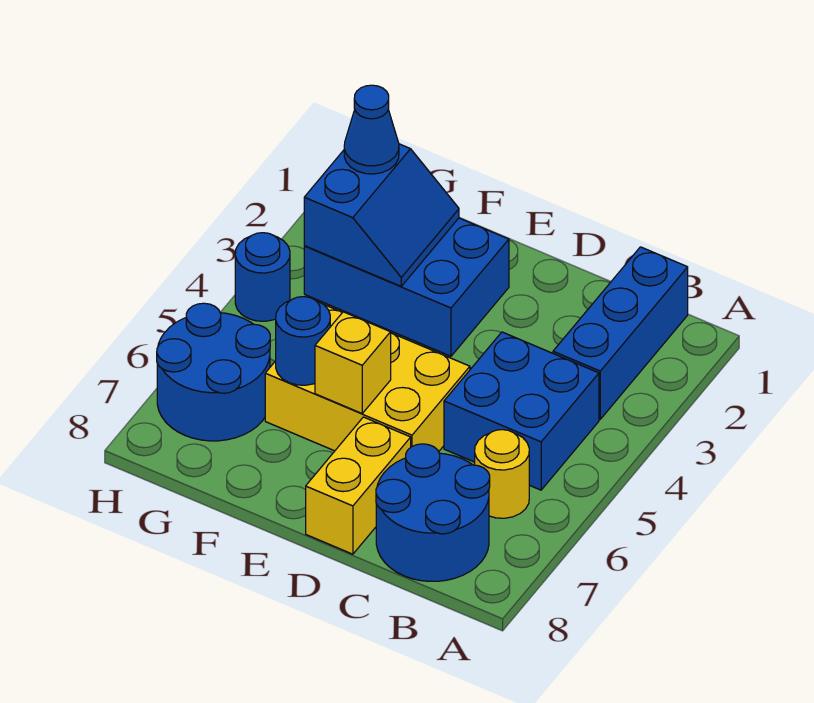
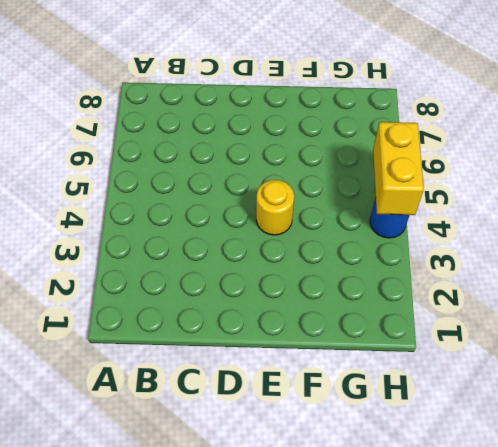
yellow round brick E4 level 1 -> yellow round brick B6 level 1
yellow brick H4:H5 level 2 -> yellow brick D7:D8 level 1
none -> blue brick B1:B3 level 1
none -> blue brick B4:C5 level 1
none -> blue round brick B7:C8 level 1

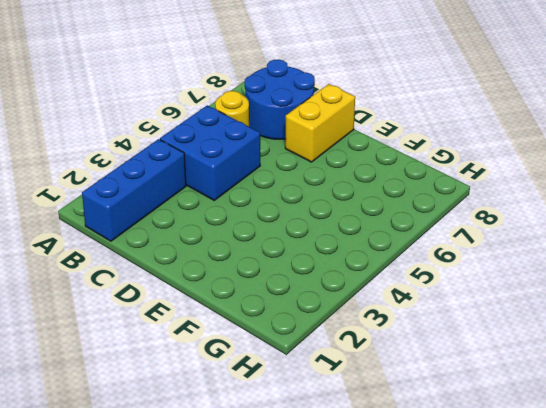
none -> yellow brick D5:F6 level 1
none -> blue brick E2:G3 level 1
none -> blue round brick G6:H7 level 1

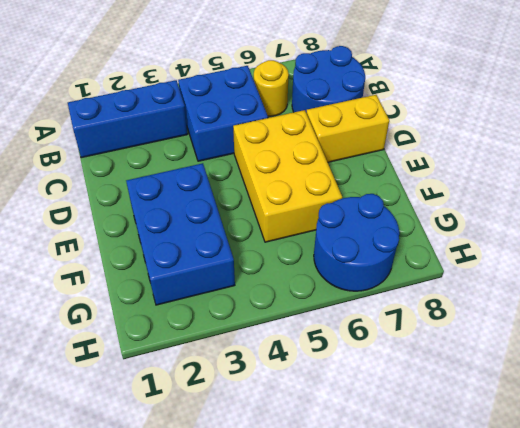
none -> blue round brick H4 level 1
none -> yellow brick E6 level 2
none -> blue slope F2:G3 level 2 top G

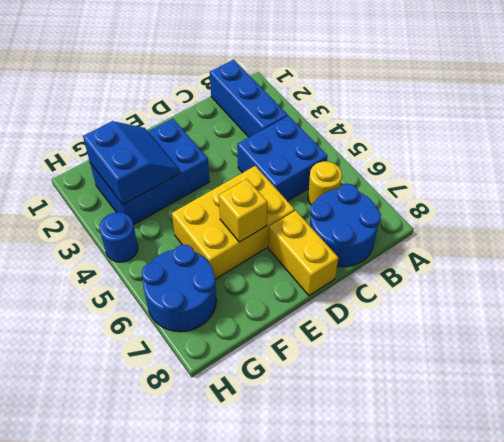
none -> blue round brick F6 level 2
none -> blue cone G2 level 3

